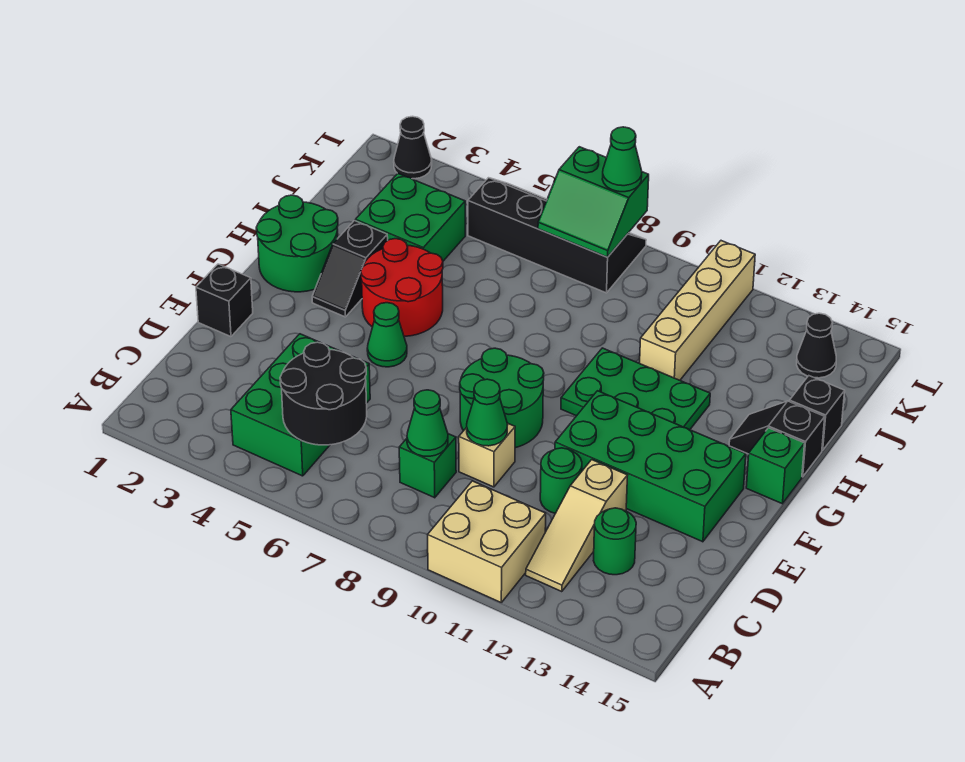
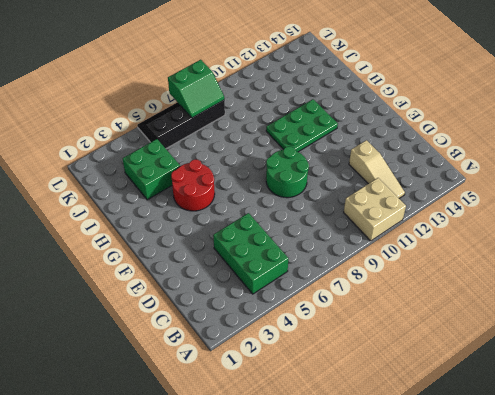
none -> green brick C8 level 1
none -> green round brick C13 level 1
none -> tan brick D9 level 1

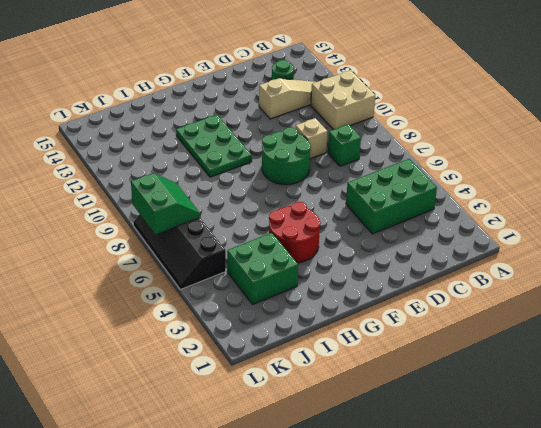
none -> green round brick D11 level 1
none -> black brick E1 level 1
none -> green brick E11:F14 level 1

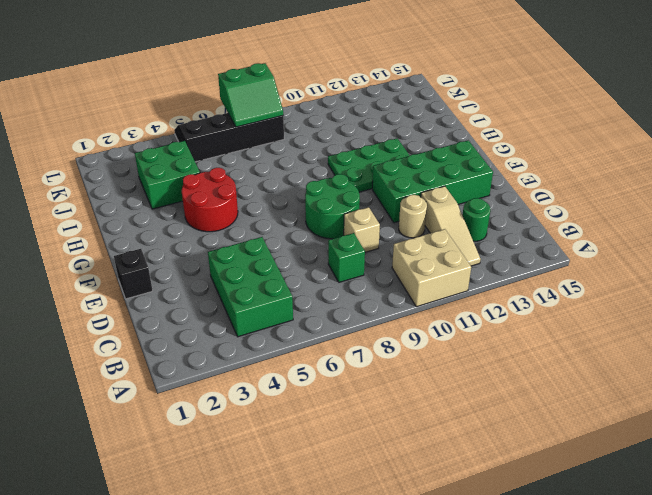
tan round brick D11 level 1 -> green round brick D11 level 1
none -> green cone F5 level 1
none -> green round brick G1:H2 level 1
none -> black slope G3:H3 level 1 top H

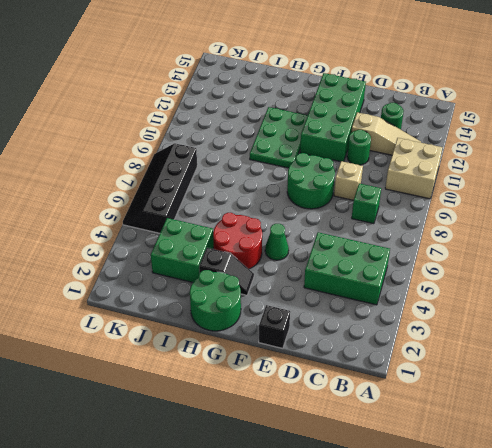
none -> green brick G15 level 1
none -> black slope H14:H15 level 1 top 15
none -> tan brick I11:L11 level 1

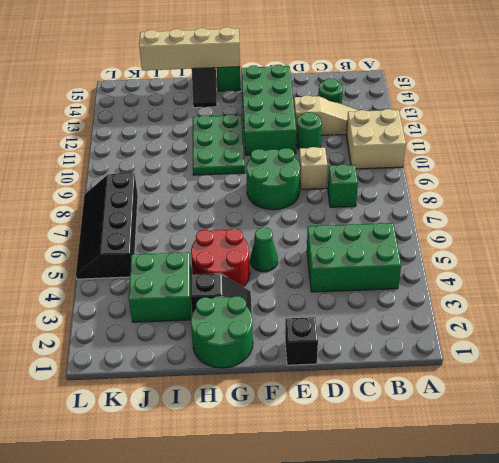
tan brick G15:J15 level 2 -> tan brick I11:L11 level 1
none -> black brick I15 level 1
none -> black cone K14 level 1
none -> black cone L2 level 1

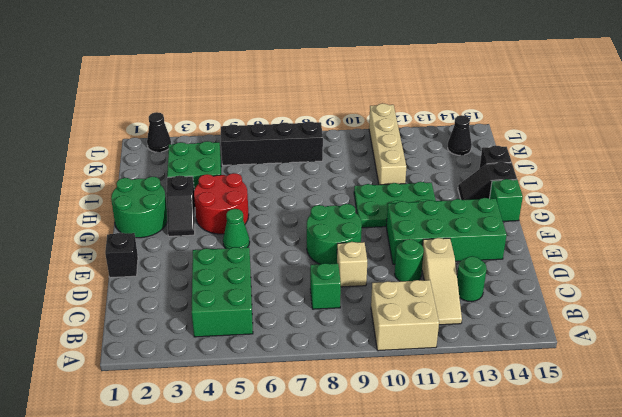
none -> black round brick B5:C6 level 2
none -> green cone C8 level 2
none -> green cone D9 level 2

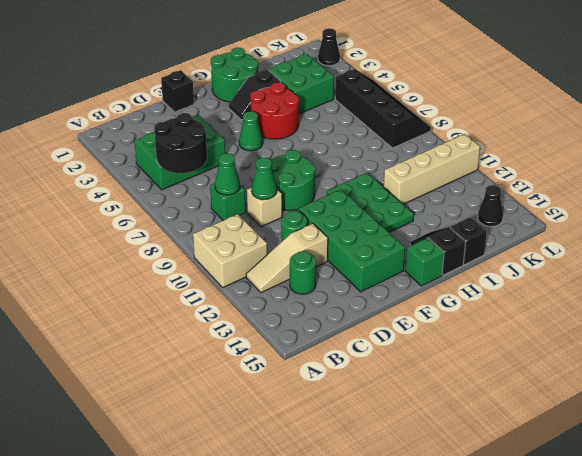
none -> green slope K7:L8 level 2 top L
none -> green cone L8 level 3

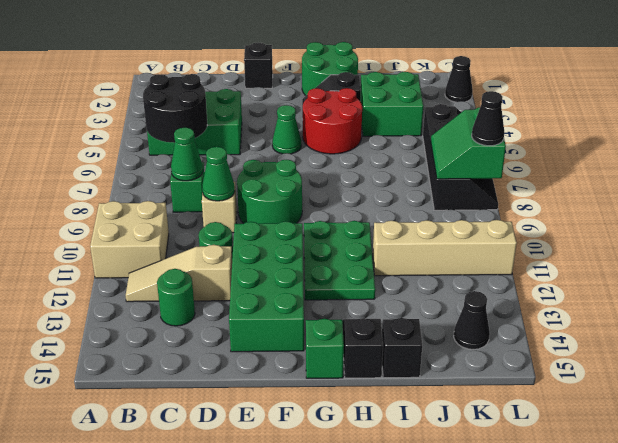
black cone L8 level 3 -> green cone L8 level 3

